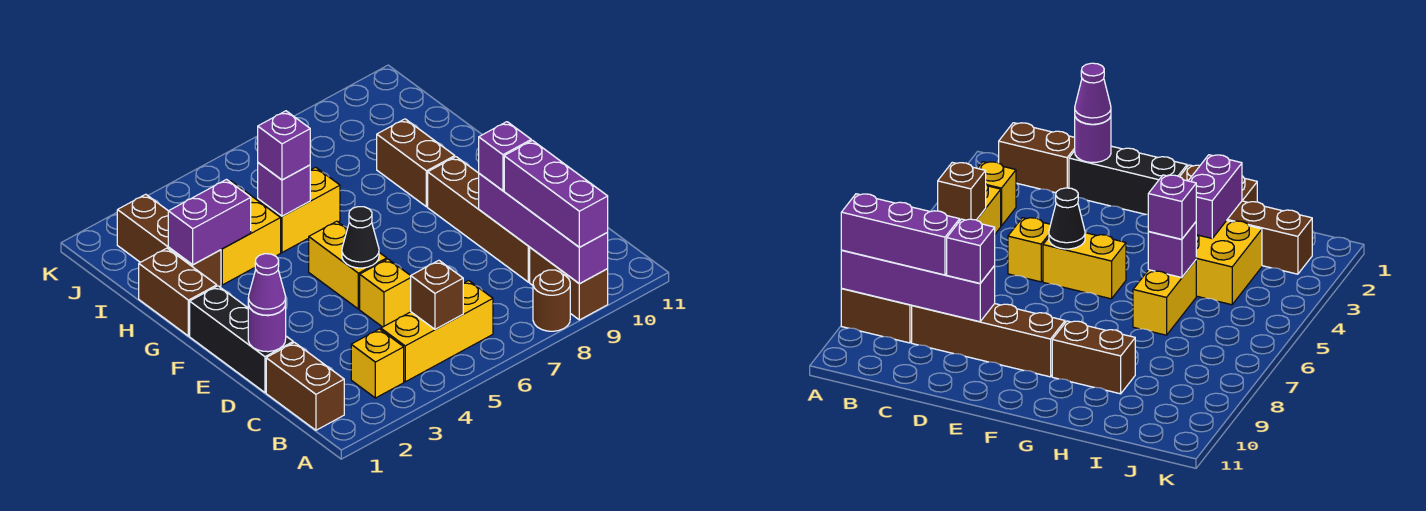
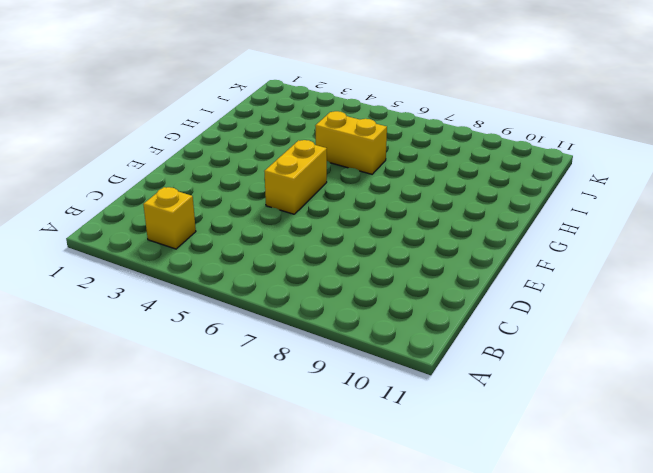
none -> brown round brick A8 level 1
none -> brown brick A9:B9 level 1
none -> brown brick B1:C1 level 1

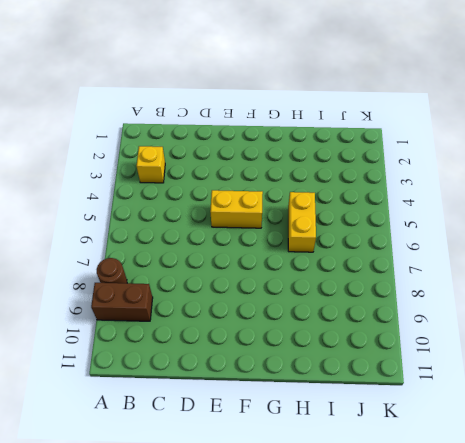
none -> brown brick B1:C1 level 1
none -> yellow brick B4:B6 level 1
none -> brown brick C9:F9 level 1

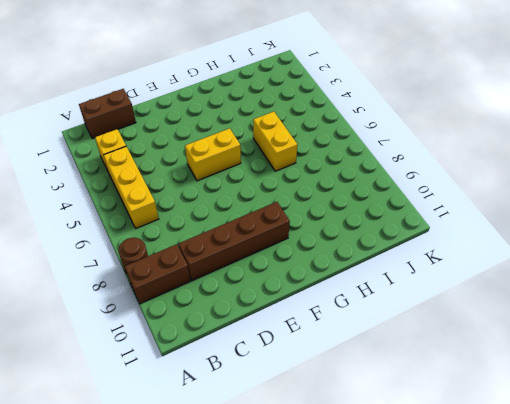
none -> black brick D1:F1 level 1
none -> yellow brick D5 level 1
none -> brown brick G1:H1 level 1

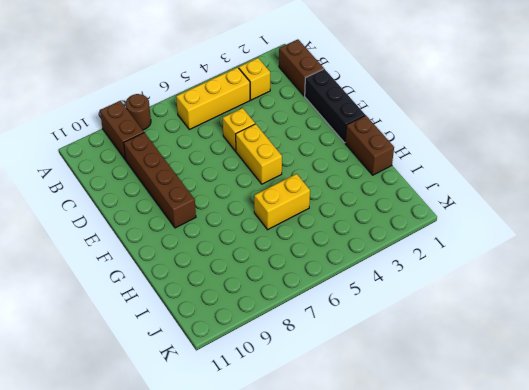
none -> brown brick G9:H9 level 1
none -> brown brick H2:J2 level 1
none -> yellow brick H3:I4 level 1

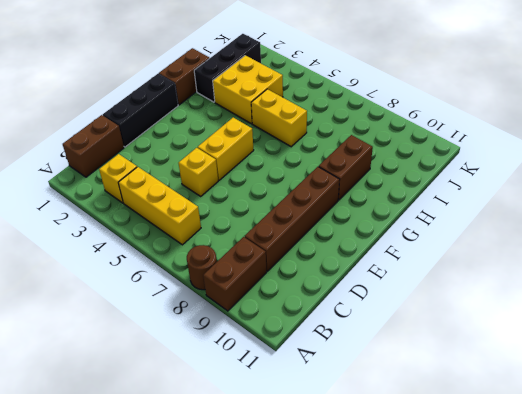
black brick H2:J2 level 1 -> brown brick H2:J2 level 1
none -> purple brick A9:D9 level 2
none -> brown brick B5 level 2
none -> purple round brick D1 level 2

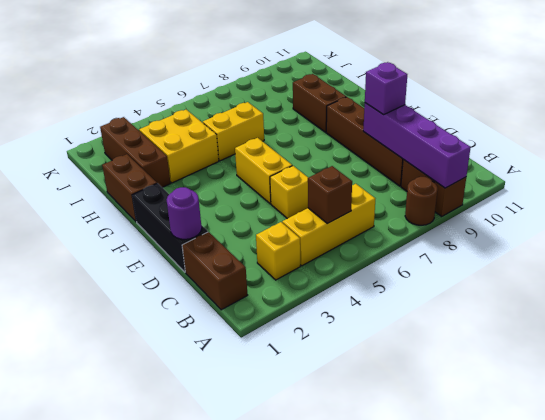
none -> black cone E5 level 2
none -> purple brick H2:H3 level 2
none -> purple brick H5 level 2

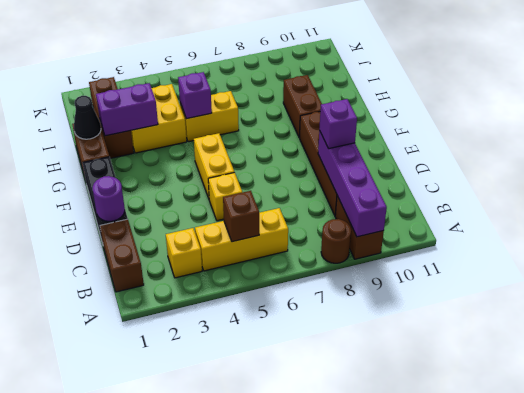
black cone H1 level 2 -> black cone E5 level 2
none -> purple brick A9:C9 level 3
none -> purple cone D1 level 3
none -> purple brick H5 level 3

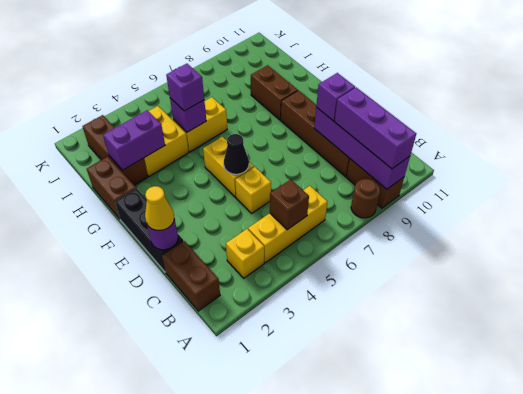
yellow cone D1 level 3 -> purple cone D1 level 3

